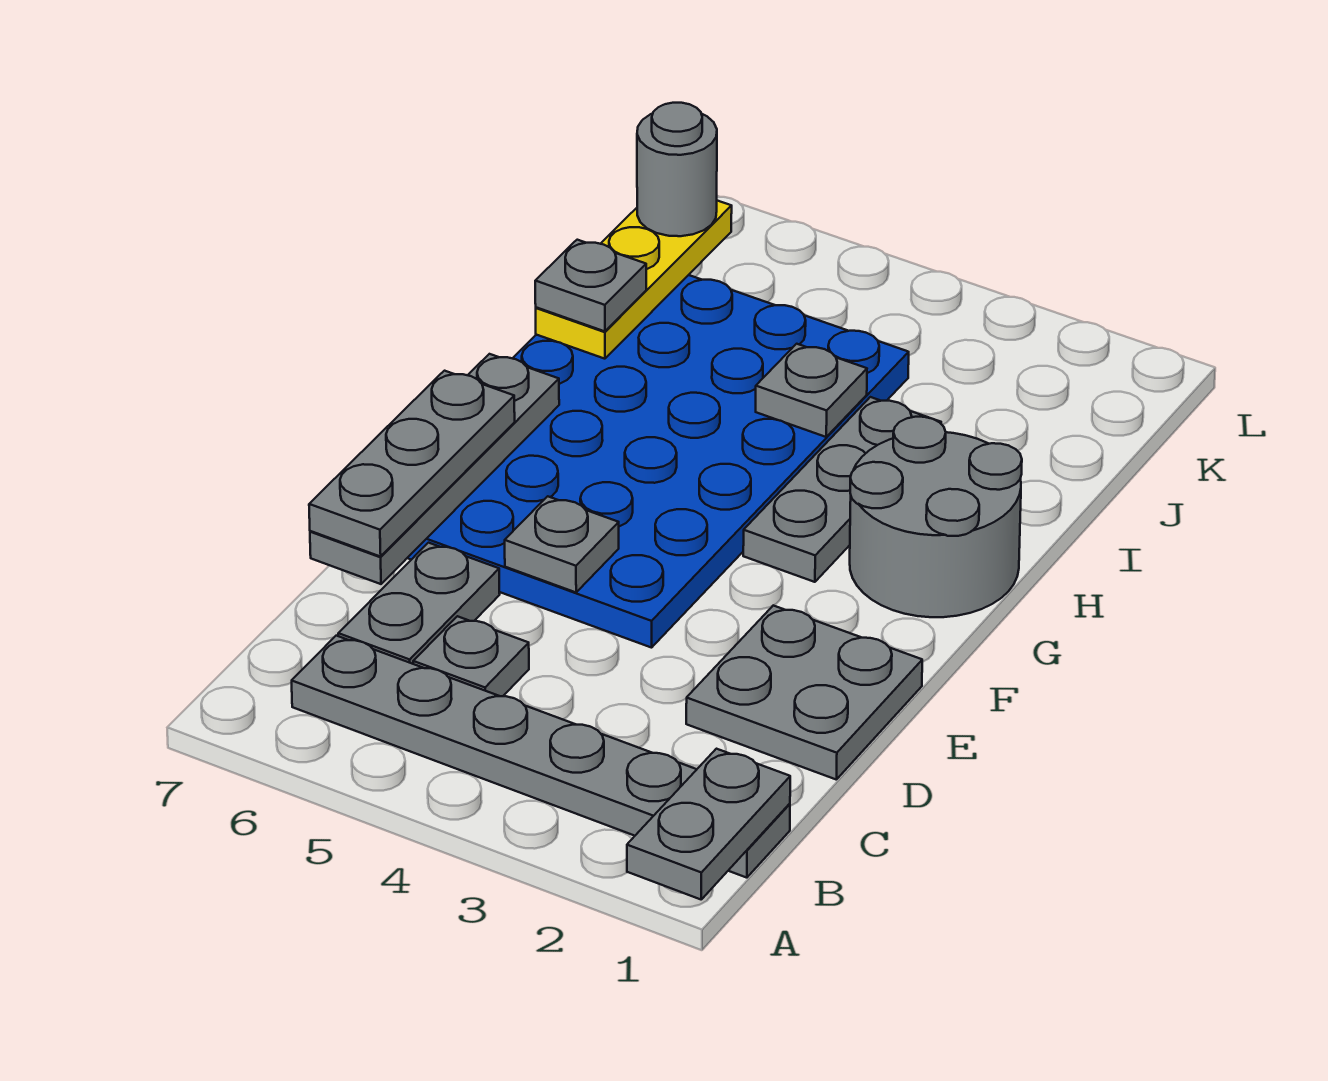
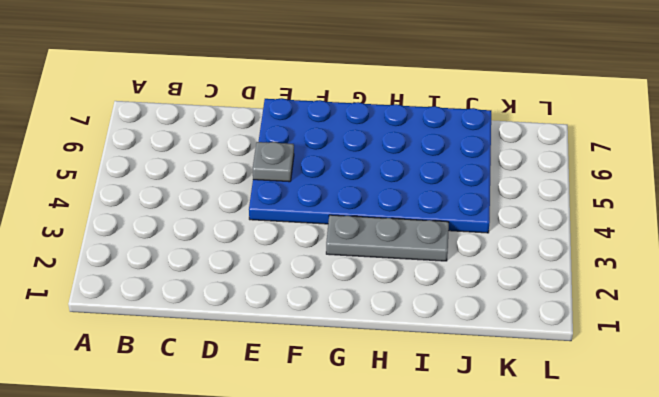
none -> grey plate B1:B6 level 1
none -> grey plate C5 level 1
none -> grey plate C6:D6 level 1

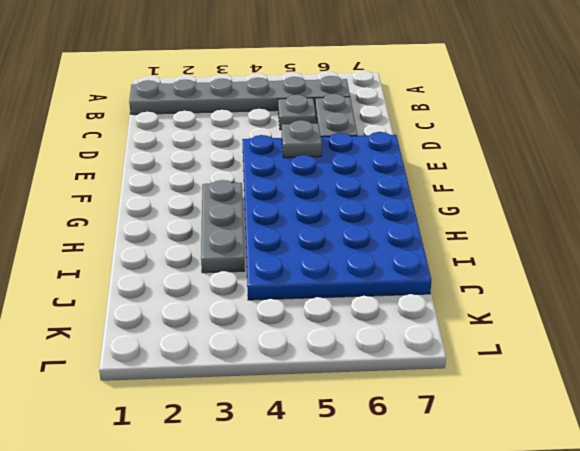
none -> grey plate D1:E2 level 1
none -> grey round brick G1:H2 level 1
none -> grey plate A1:B1 level 2

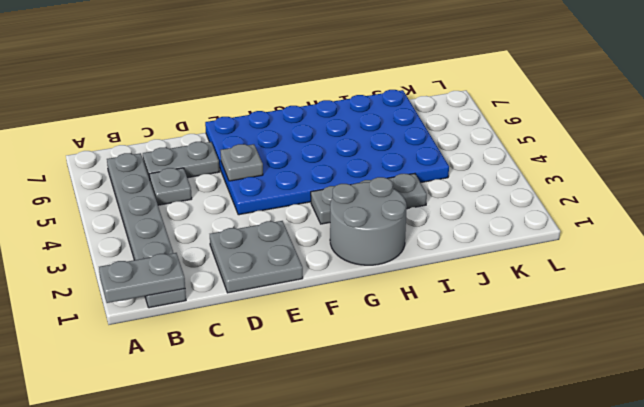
none -> grey plate D7:G7 level 2
none -> grey plate I4 level 2
none -> yellow plate I7:K7 level 2

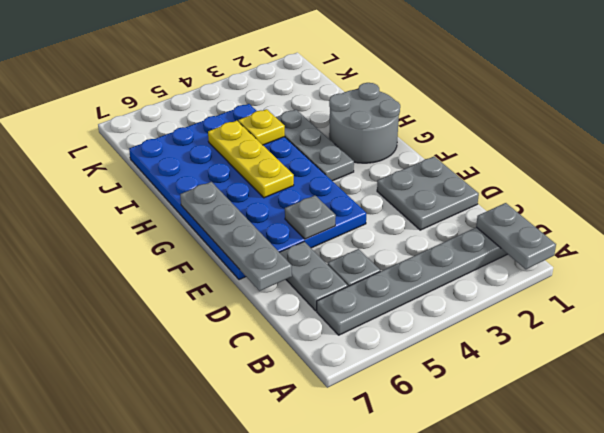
yellow plate G5:I5 level 2 -> yellow plate I7:K7 level 2
yellow plate I4 level 2 -> grey plate I4 level 2
none -> grey plate D7:F7 level 3
none -> grey plate I7 level 3
none -> grey round brick K7 level 3

